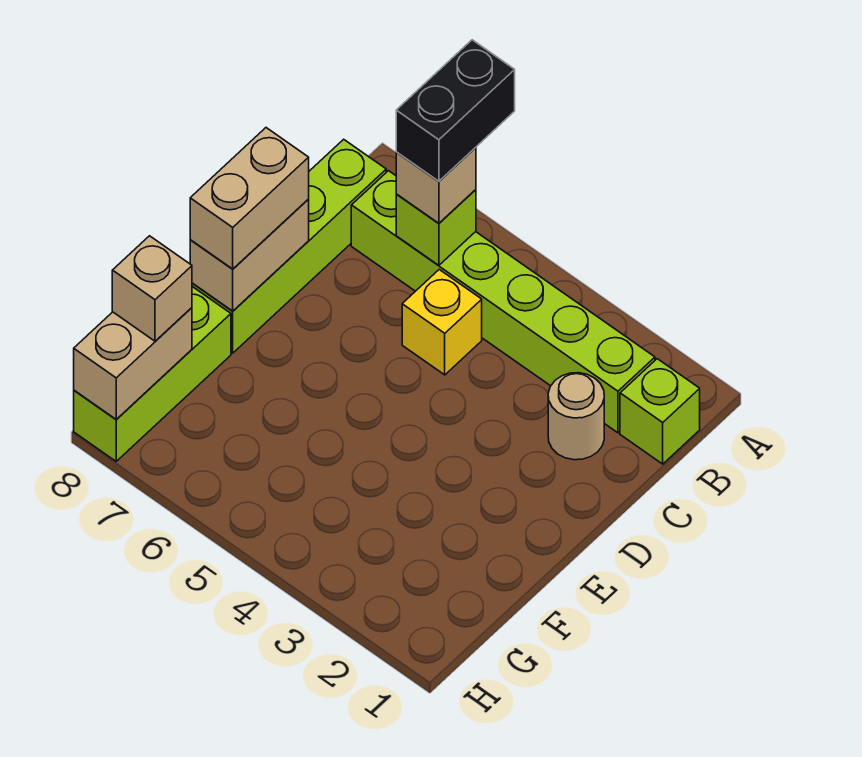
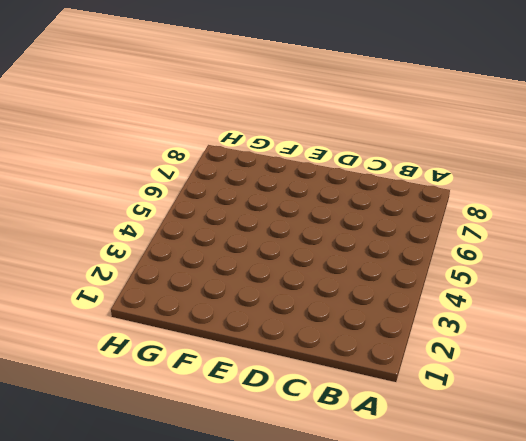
none -> lime brick B1 level 1
none -> lime brick B2:B7 level 1
none -> lime brick B8:E8 level 1

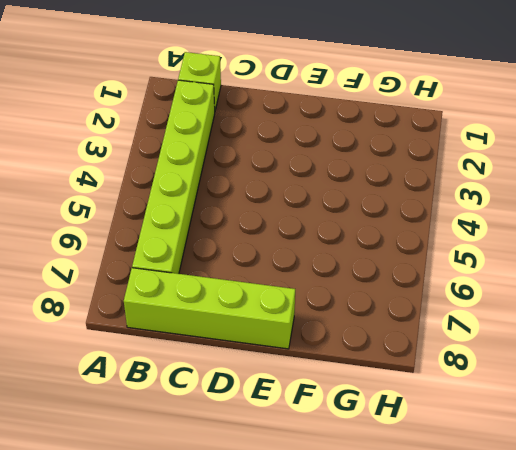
none -> tan round brick C2 level 1
none -> yellow brick C5 level 1
none -> lime brick F8:H8 level 1

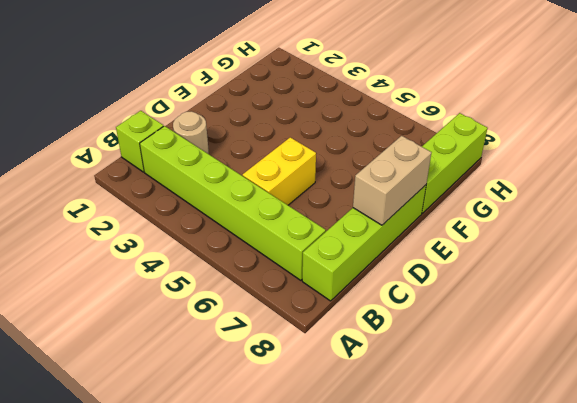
yellow brick C5:D5 level 1 -> yellow brick C5 level 1
none -> lime brick B6 level 2
none -> tan brick G8:H8 level 2
none -> tan brick B6 level 3

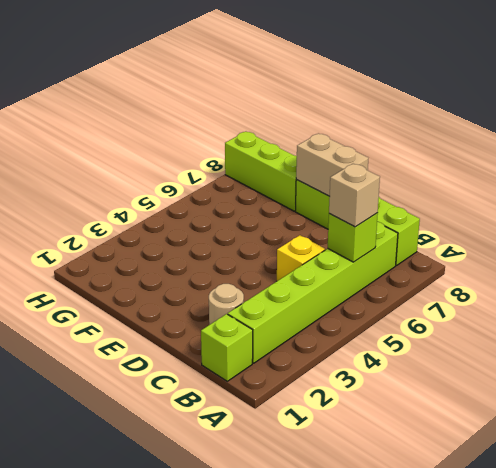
none -> tan brick G8:H8 level 2
none -> tan brick D8:E8 level 3
none -> tan brick G8 level 3

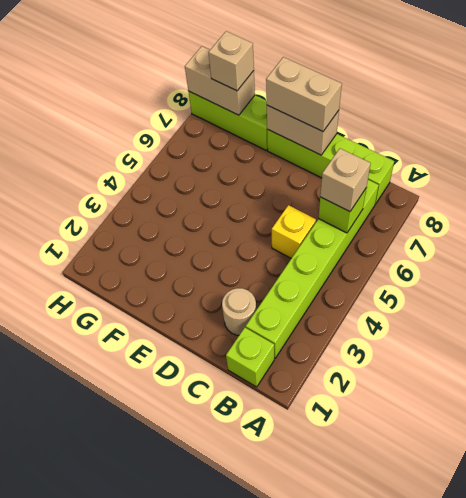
none -> black brick A6:B6 level 4

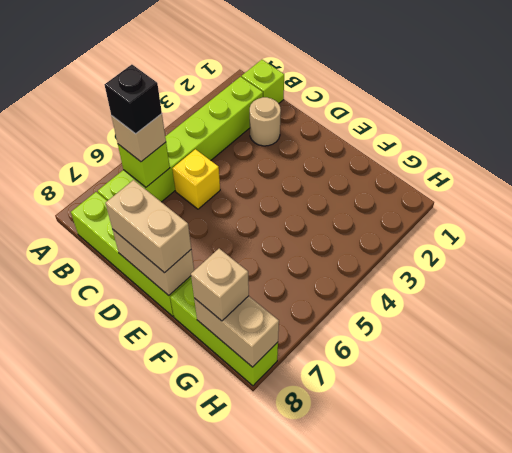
black brick B6 level 4 -> black brick A6:B6 level 4

